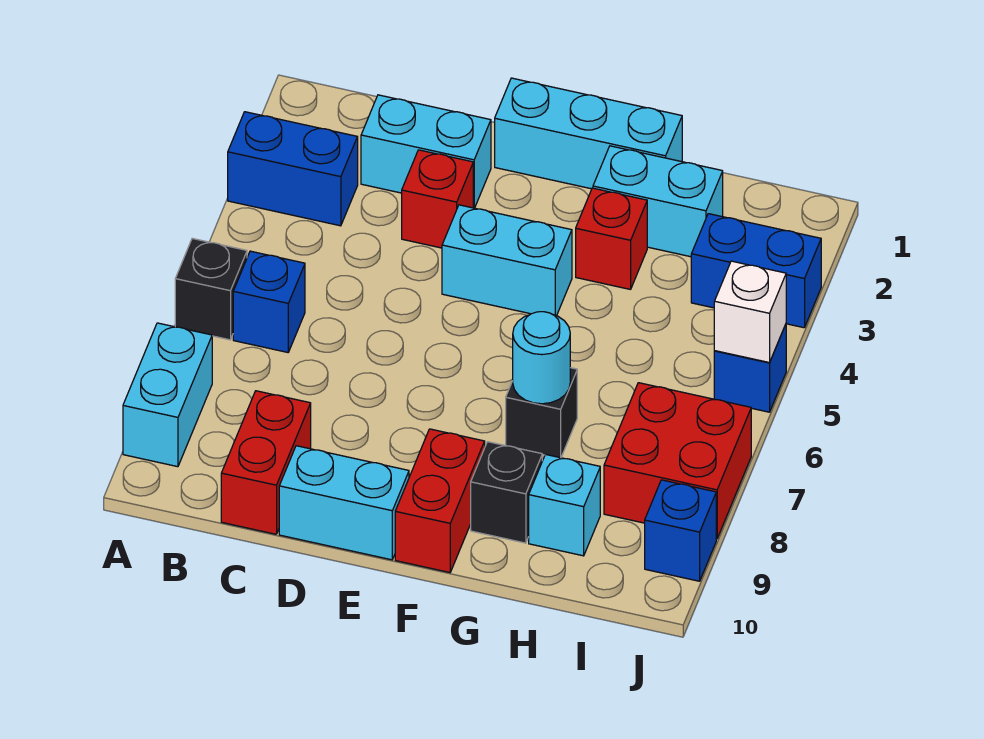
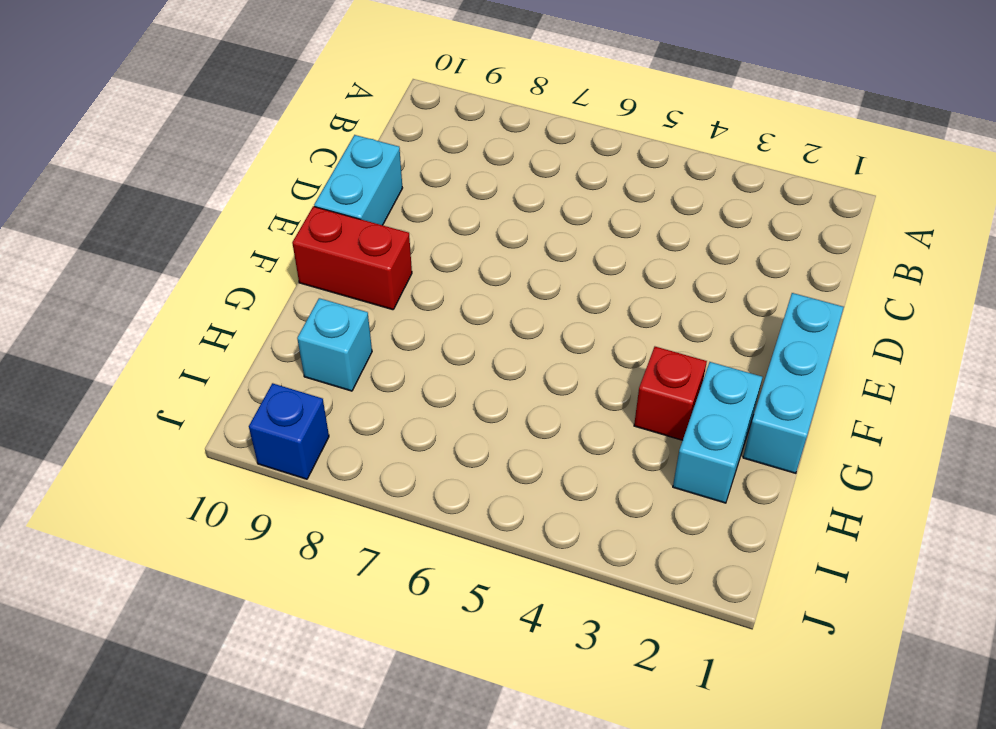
none -> blue brick A3:B3 level 1
none -> black brick A6 level 1
none -> cyan brick A8:A9 level 1

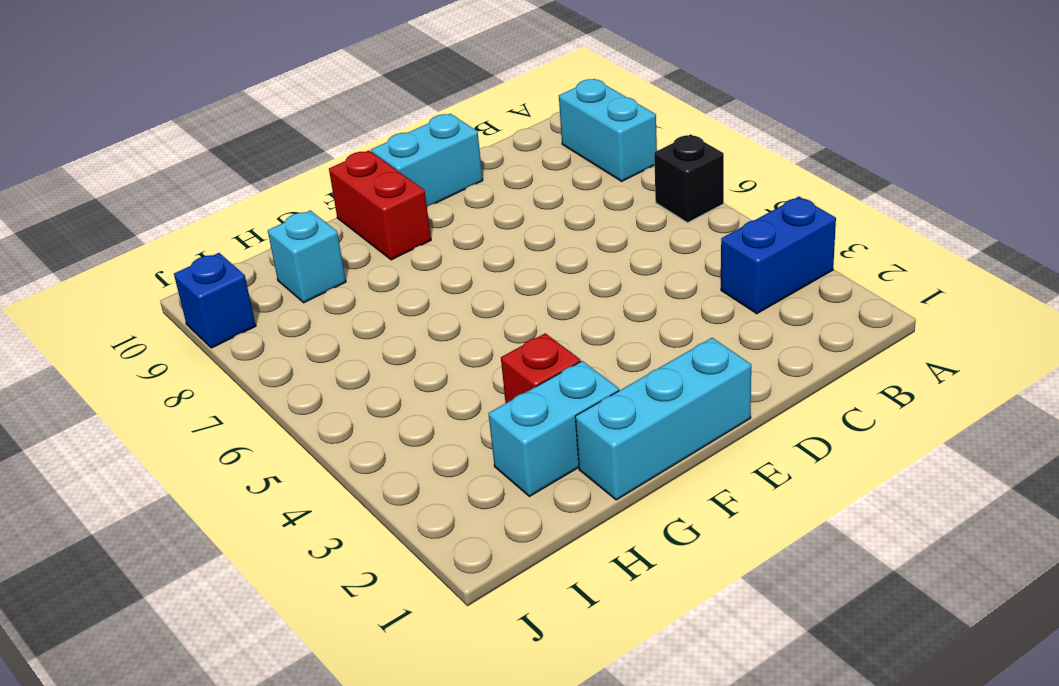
none -> blue brick B6 level 1
none -> cyan brick C2:D2 level 1
none -> red brick C9:C10 level 1

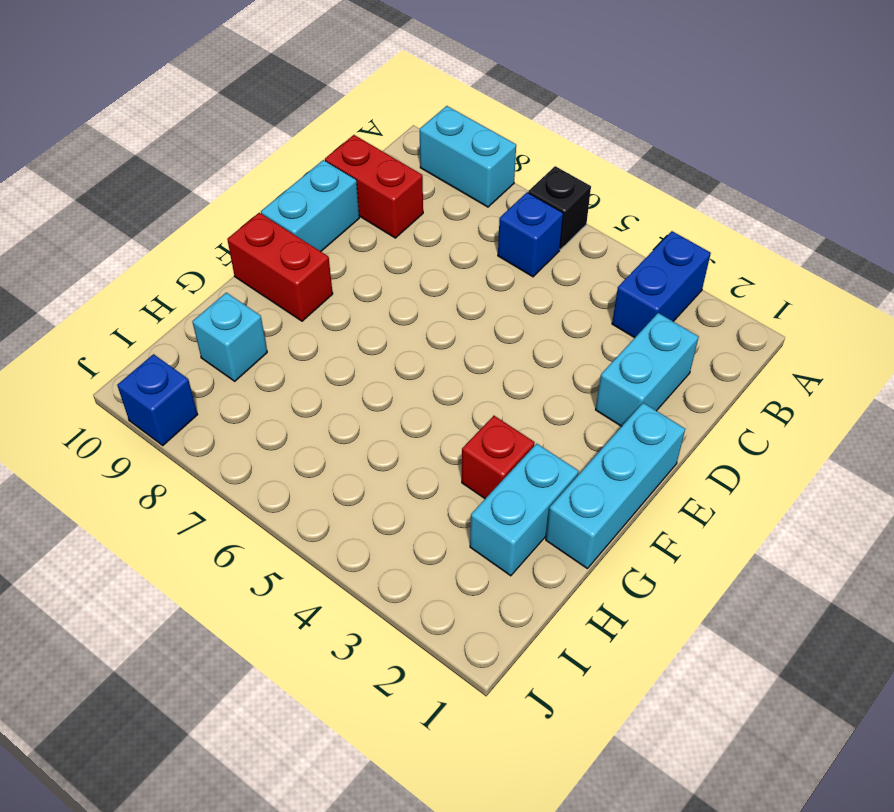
none -> red brick D3 level 1
none -> cyan brick E4:F4 level 1
none -> black brick G7 level 1

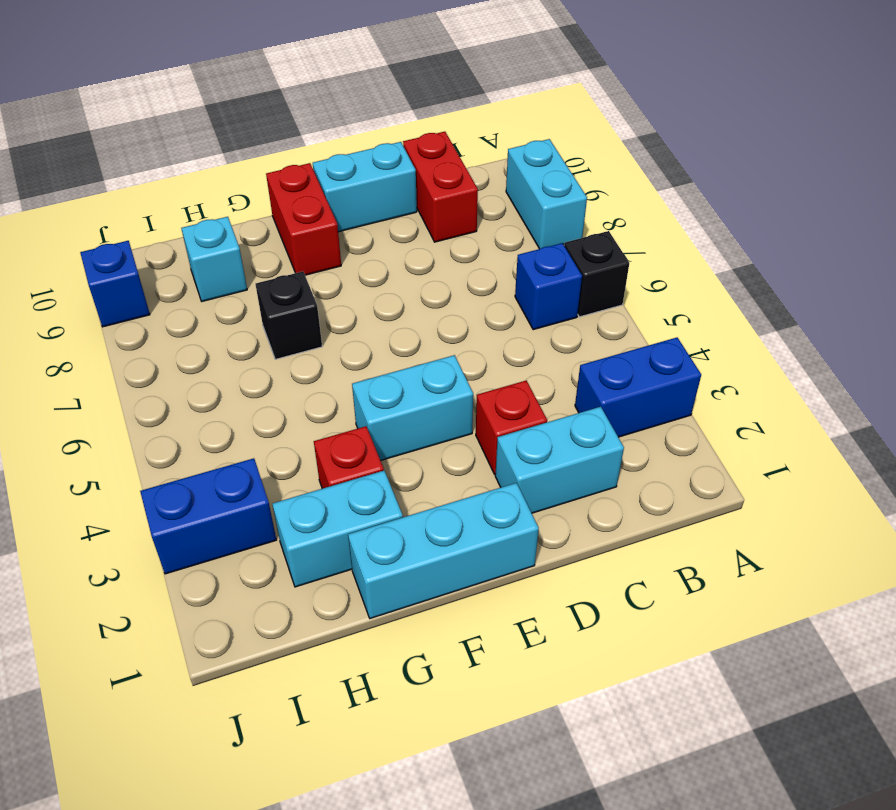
none -> black brick G9 level 1
none -> red brick I7:J8 level 1
none -> blue brick J5 level 1

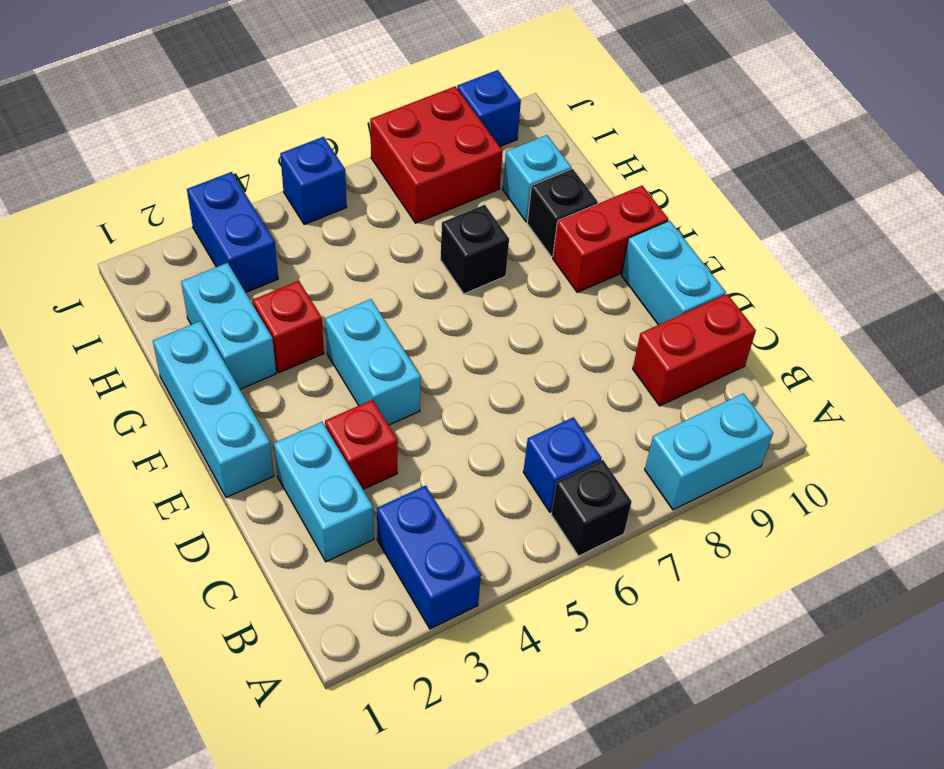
none -> cyan round brick G7 level 2
none -> white brick J5 level 2

